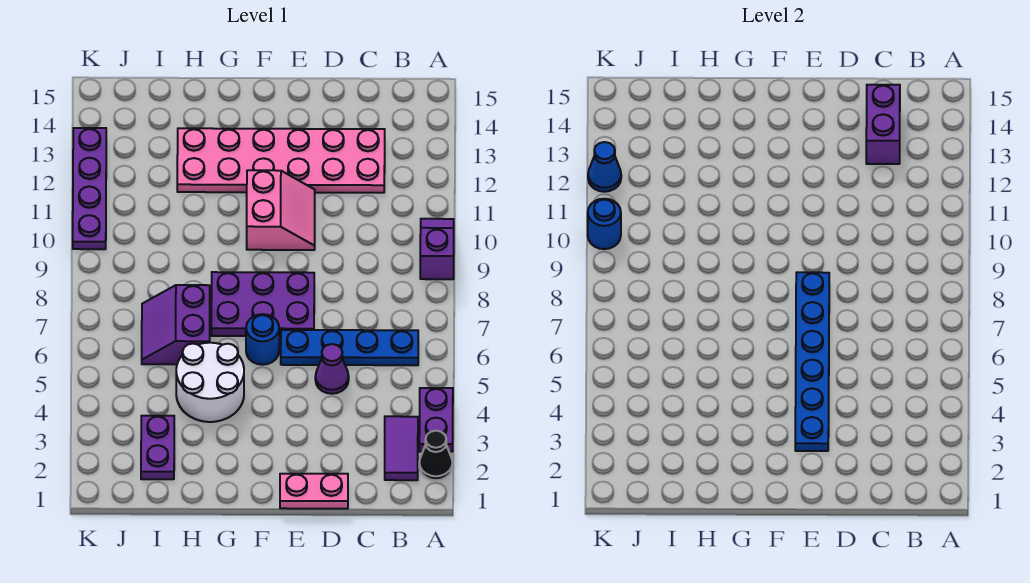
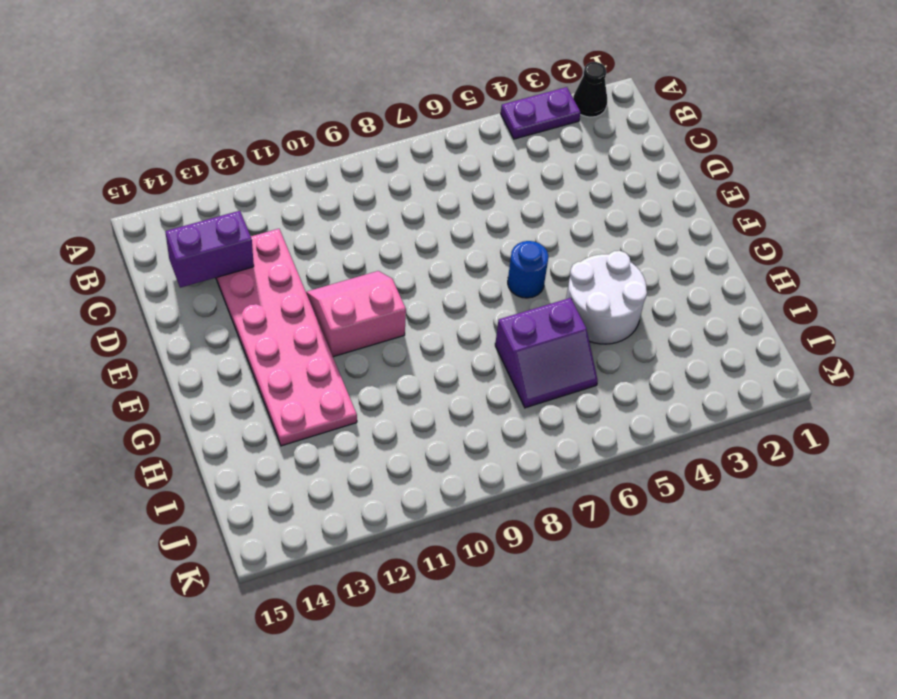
none -> purple slope A9:A10 level 1 top 9
none -> purple tile B2:B3 level 1
none -> blue plate B6:E6 level 1

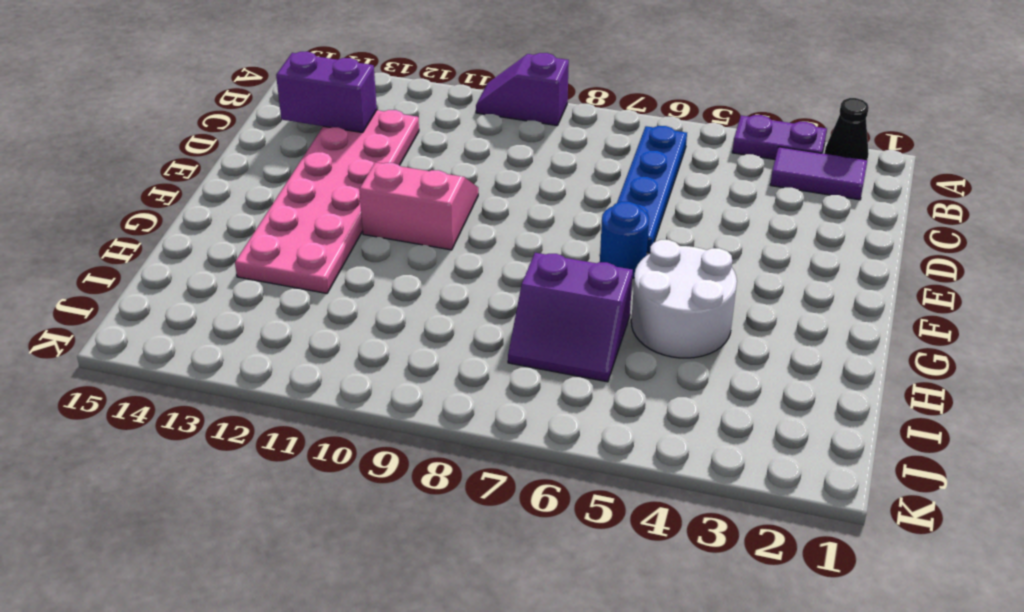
none -> pink plate D1:E1 level 1
none -> purple cone D5 level 1
none -> purple plate E7:G8 level 1

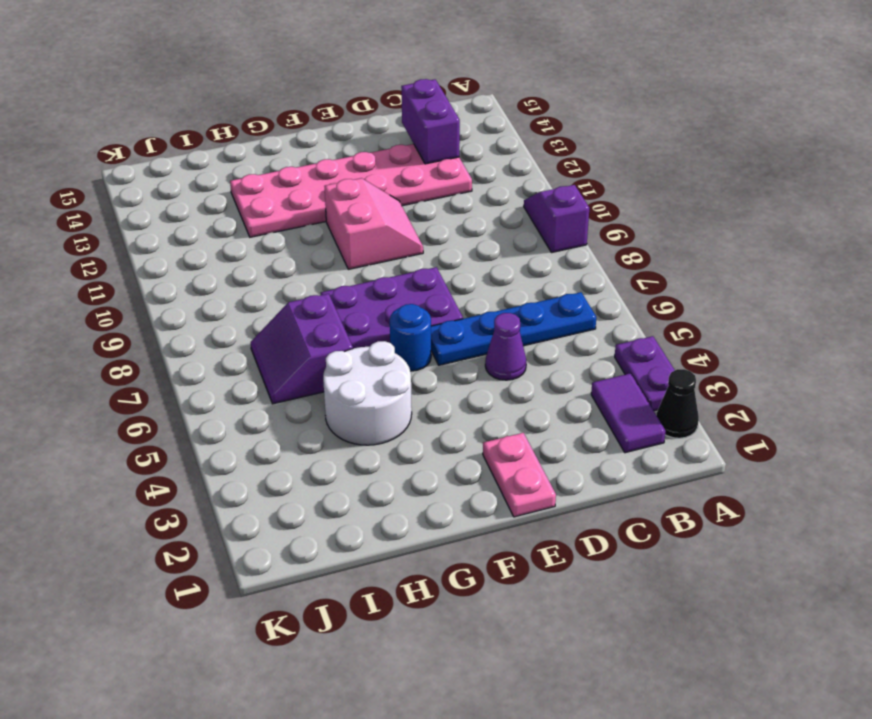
pink plate E1:E2 level 1 -> pink plate D1:E1 level 1
none -> purple plate I2:I3 level 1
none -> purple plate K10:K13 level 1
none -> blue plate E3:E8 level 2

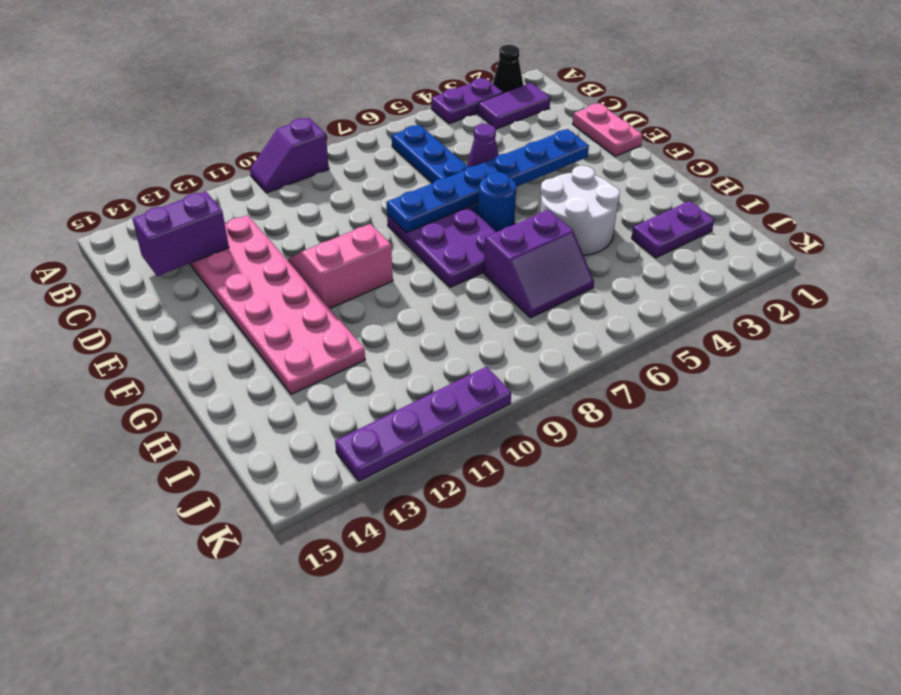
none -> blue round brick K10 level 2
none -> blue cone K12 level 2

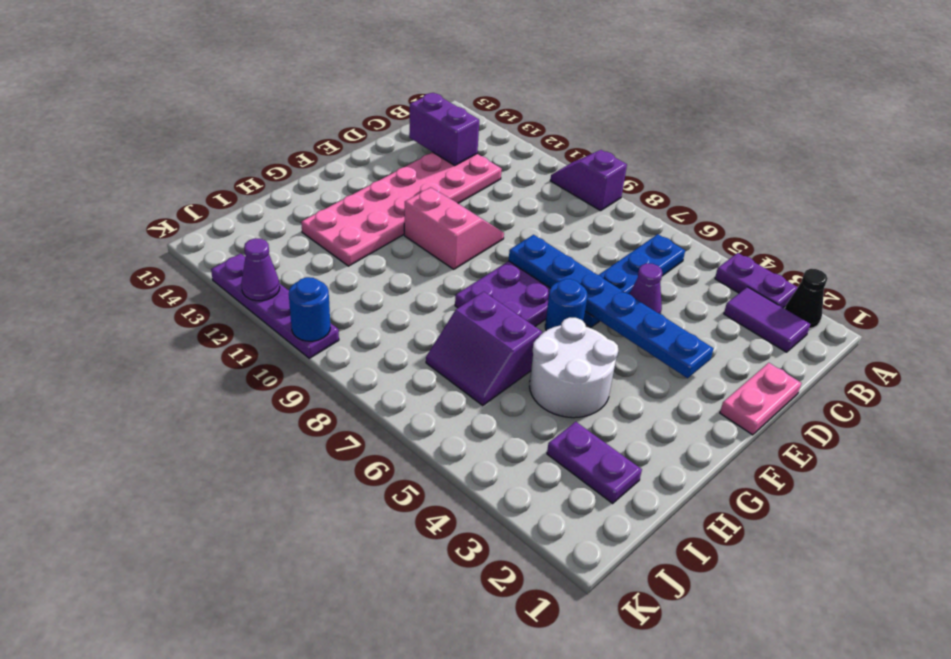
purple cone K12 level 2 -> blue cone K12 level 2

